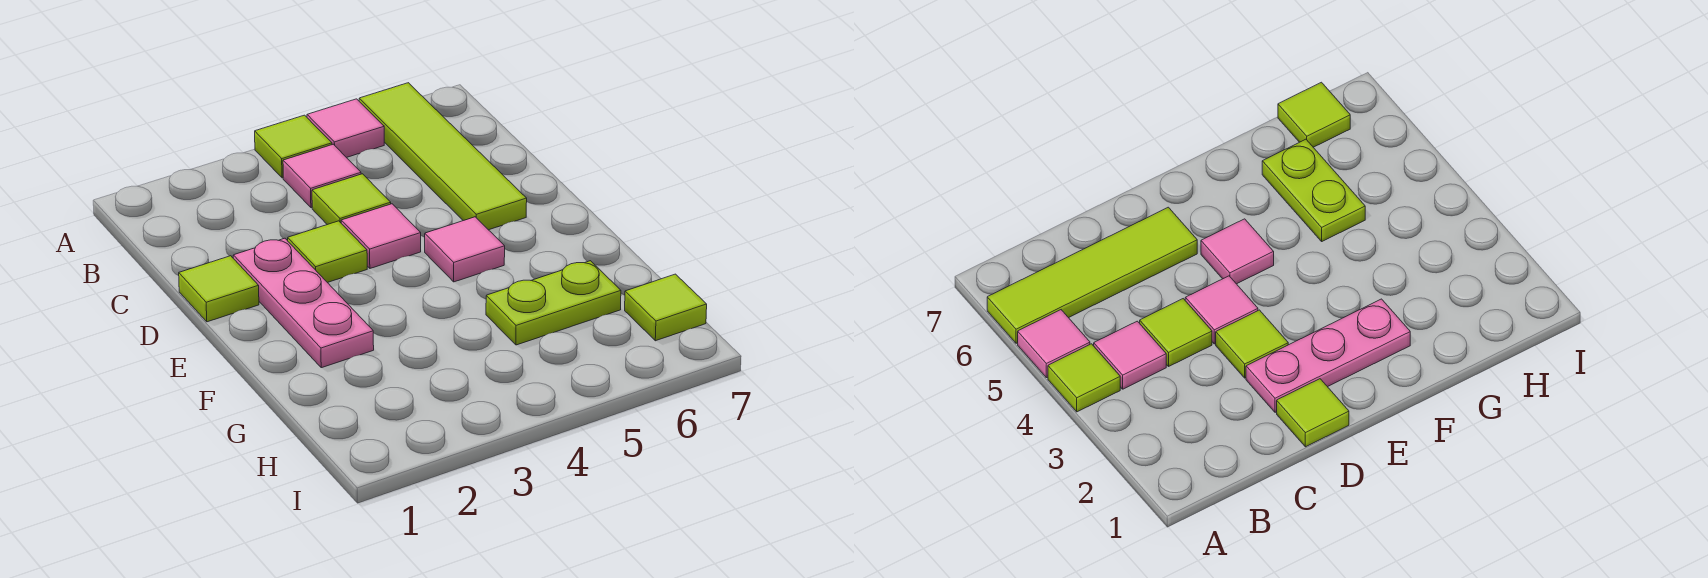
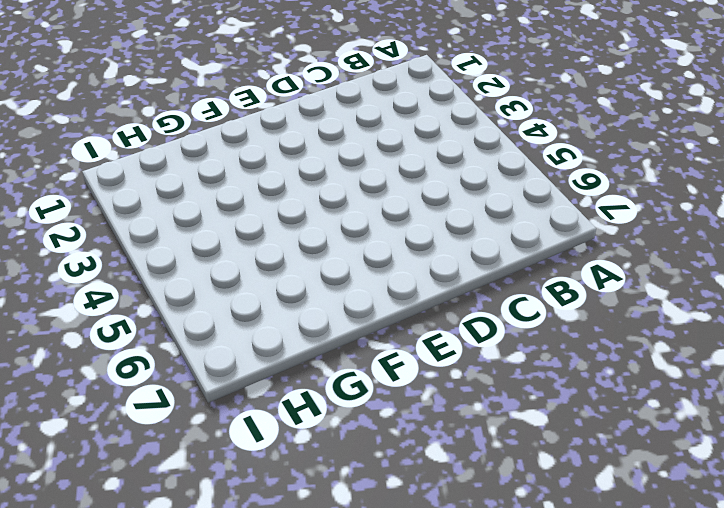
none -> lime tile A4 level 1
none -> pink tile A5 level 1
none -> lime tile A6:D6 level 1

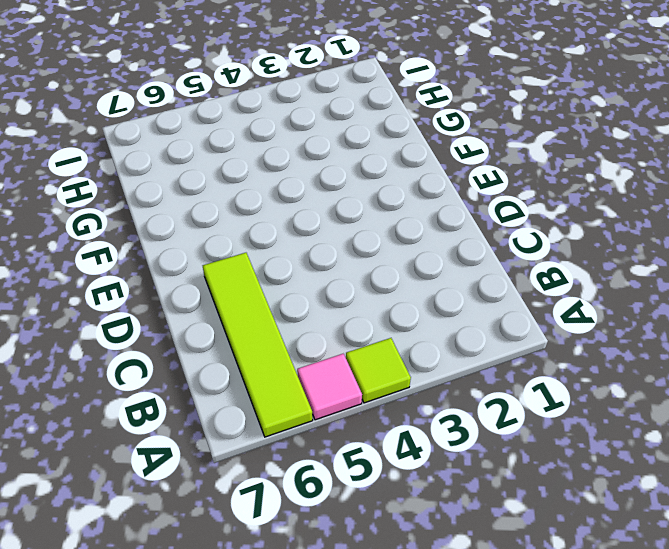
none -> pink tile B4 level 1
none -> lime tile C4 level 1
none -> lime tile D1 level 1

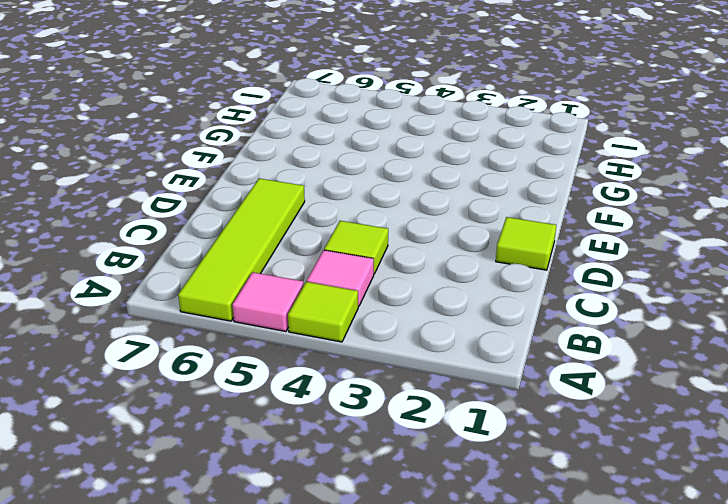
none -> pink plate D2:F2 level 1
none -> lime tile D3 level 1
none -> pink tile D4 level 1

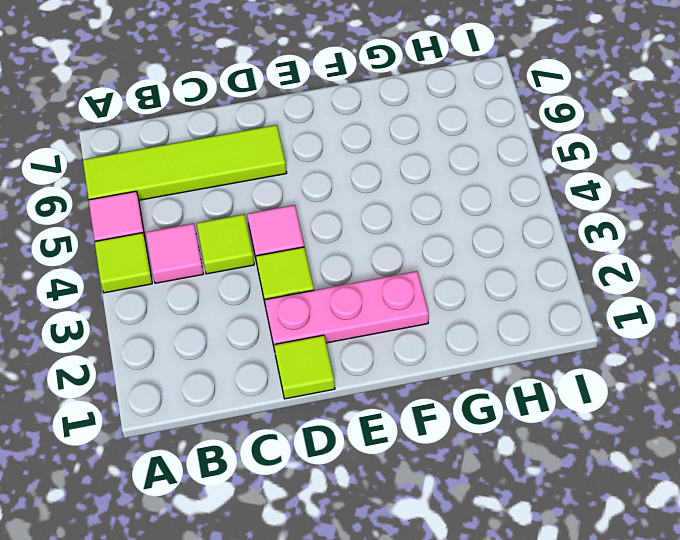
none -> pink tile E5 level 1
none -> lime plate G5:G6 level 1
none -> lime tile H7 level 1

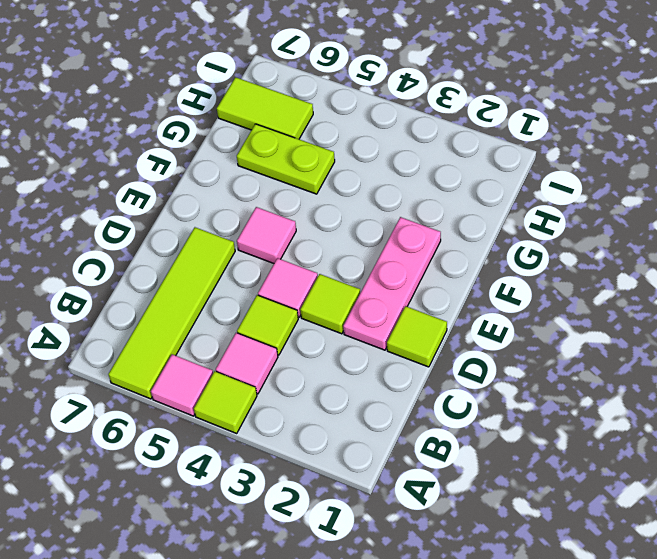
lime tile H6:H7 level 1 -> lime tile H7 level 1

